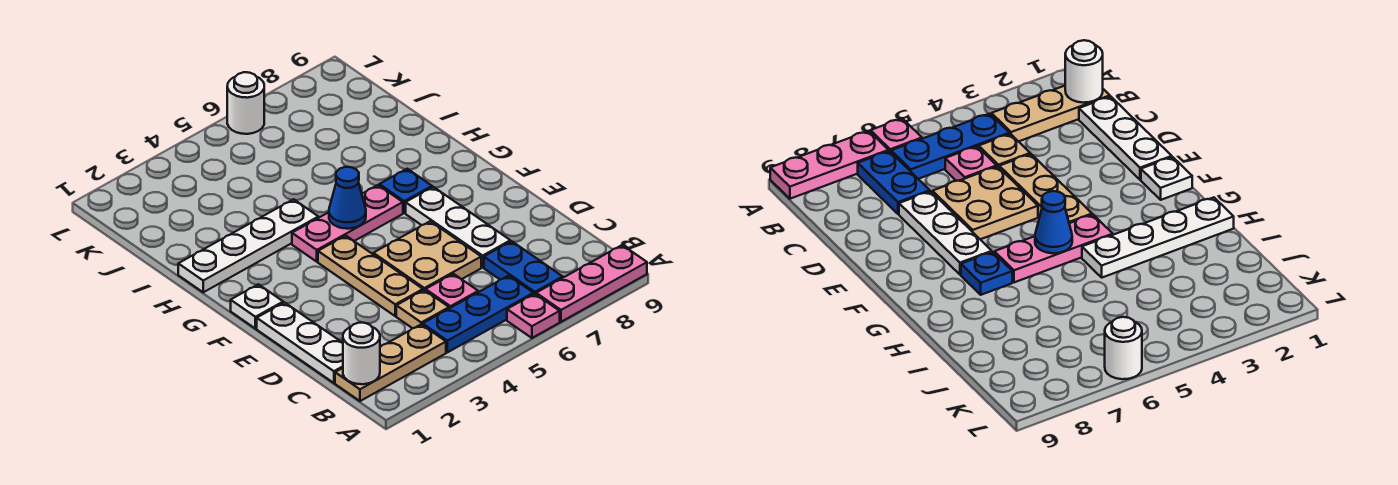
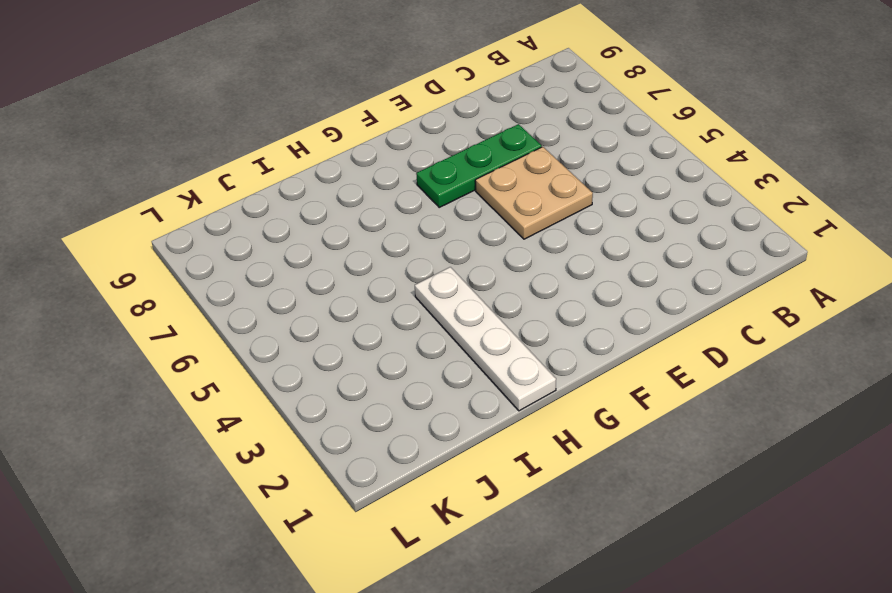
green plate D7:F7 level 1 -> white plate D7:F7 level 1
none -> pink plate A6 level 1
none -> pink plate A7:A9 level 1
none -> tan plate B1:B3 level 1

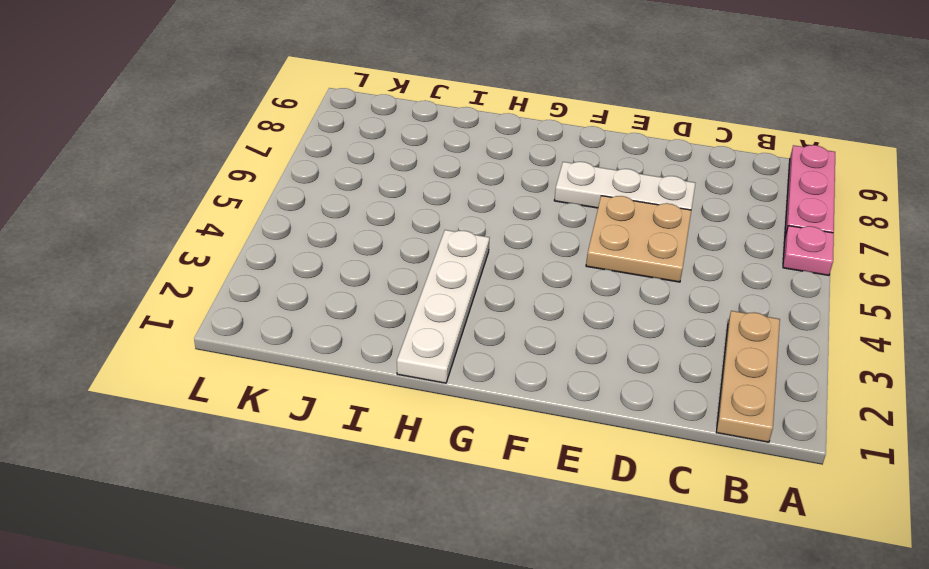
none -> blue plate B4:B6 level 1
none -> blue plate B7:C7 level 1
none -> white plate C1:E1 level 1

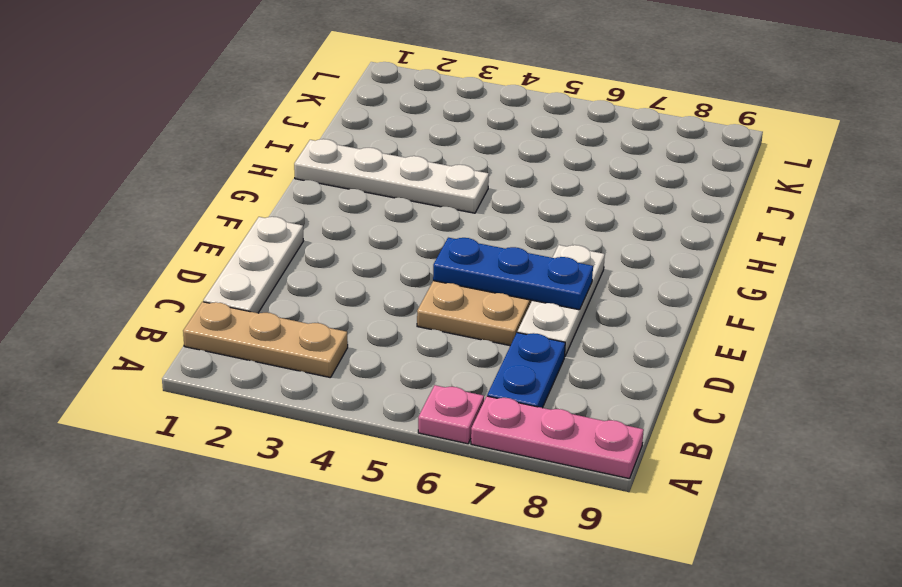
blue plate E5:E7 level 2 -> blue plate B4:B6 level 1
none -> tan plate C4 level 1
none -> pink plate C5 level 1
none -> tan plate D4:F4 level 1

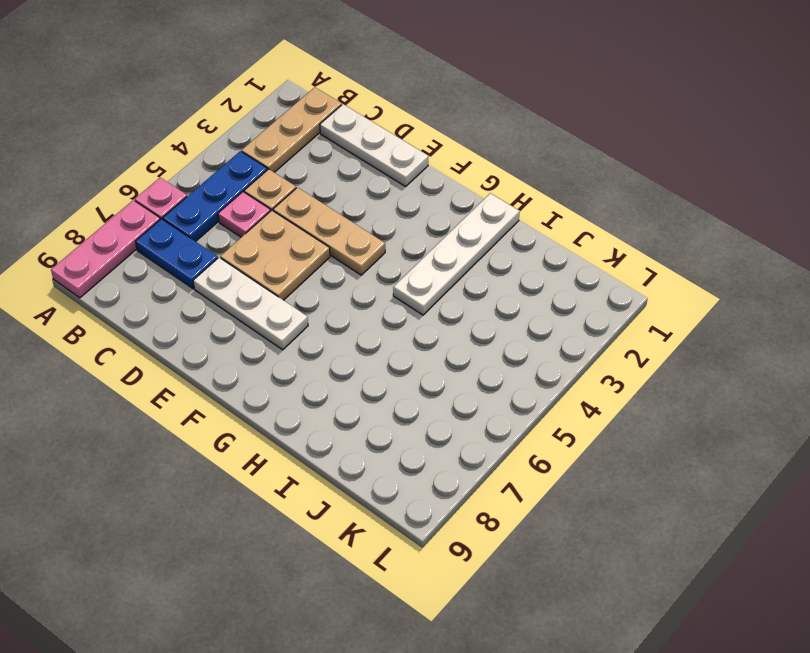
none -> white plate F1 level 1
none -> pink plate G4:G6 level 1
none -> blue plate G7 level 1

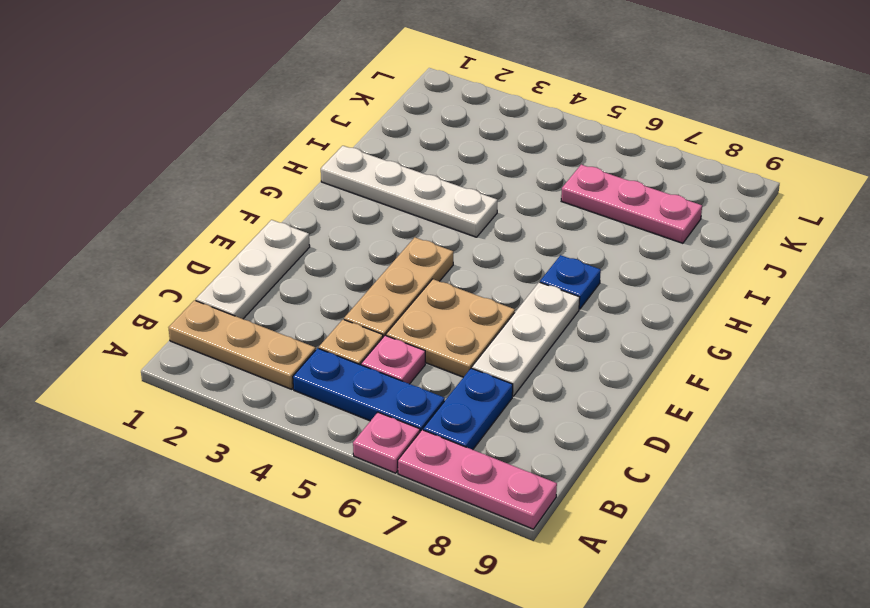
pink plate J6:J8 level 1 -> pink plate G4:G6 level 1
none -> white plate F1 level 1
none -> white round brick L6 level 1
none -> white round brick B1 level 2

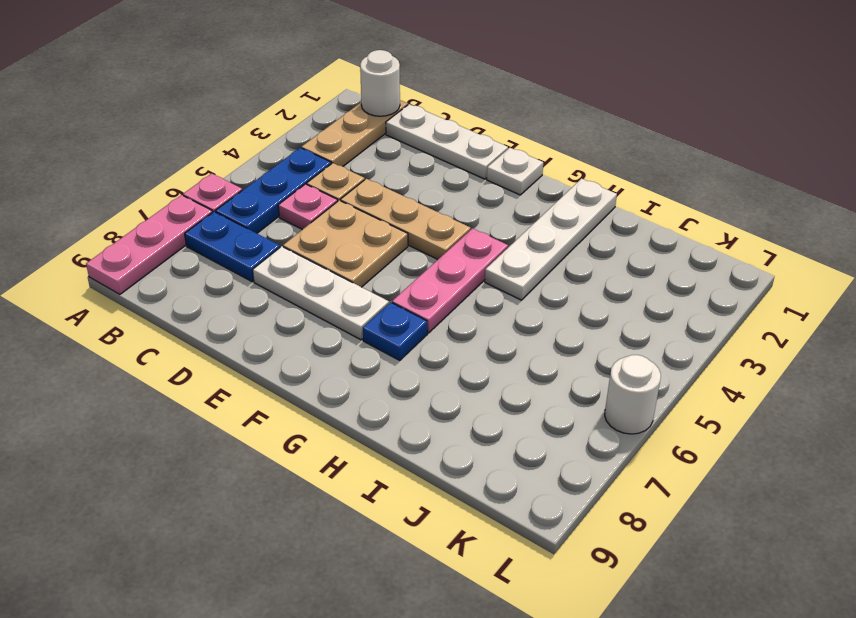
none -> blue cone G5 level 2

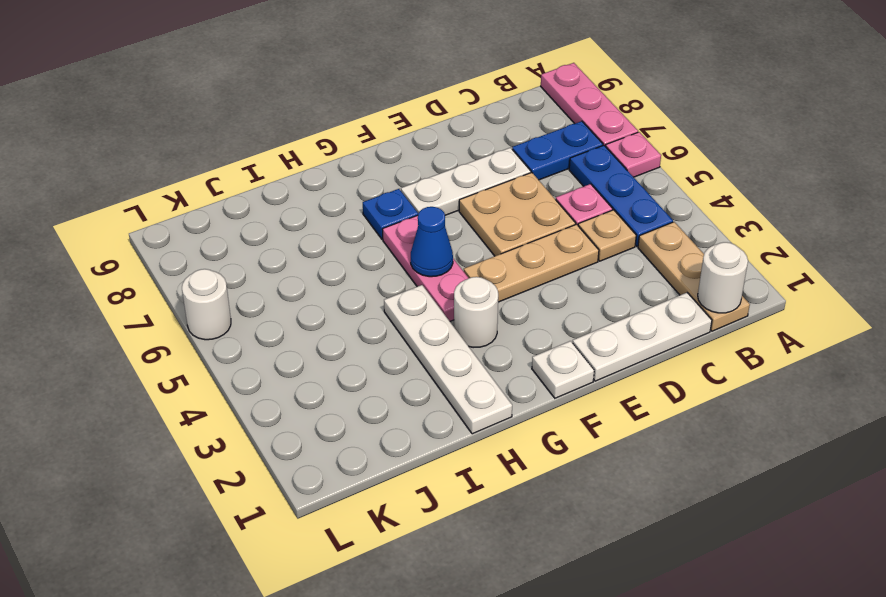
white round brick G3 level 1 -> none

